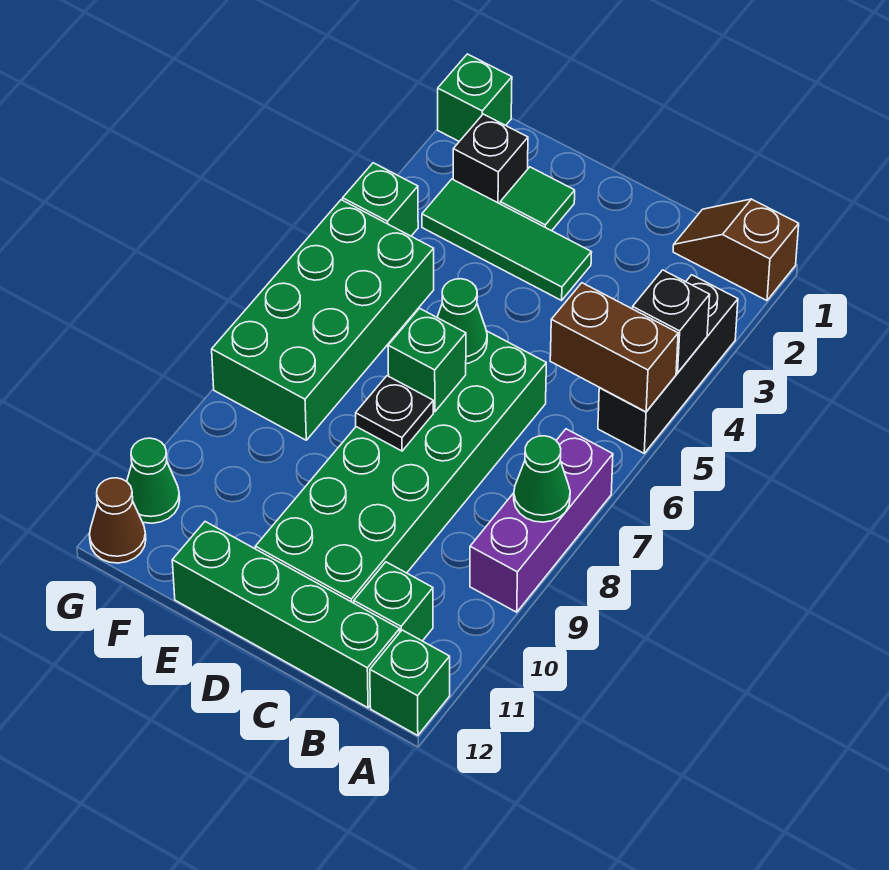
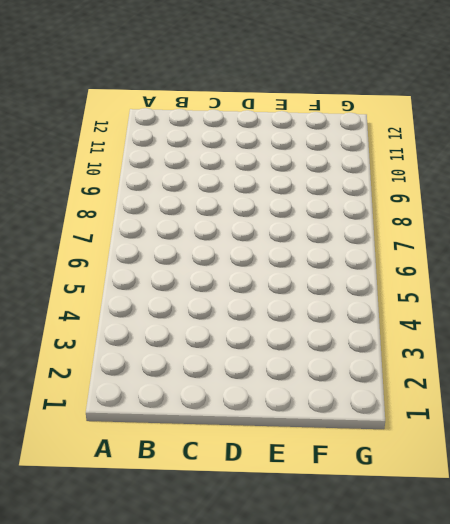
none -> brown slope A1:B1 level 1 top A
none -> black brick A3:A5 level 1
none -> purple brick A7:A9 level 1

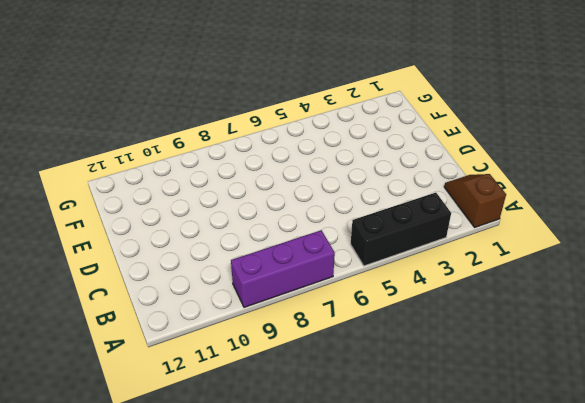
none -> green brick A12 level 1
none -> green brick B11 level 1
none -> green brick B12:E12 level 1

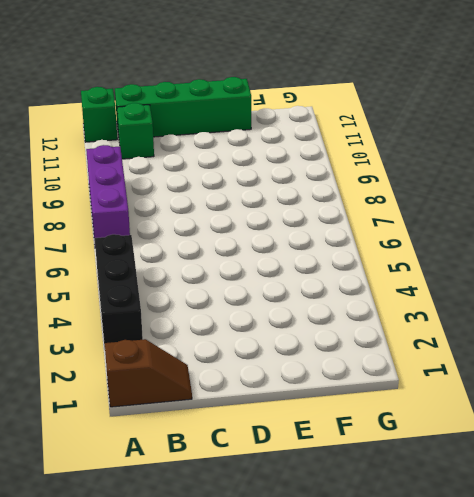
none -> green brick C6:D11 level 1
none -> green tile D3:F3 level 1
none -> green tile E2 level 1

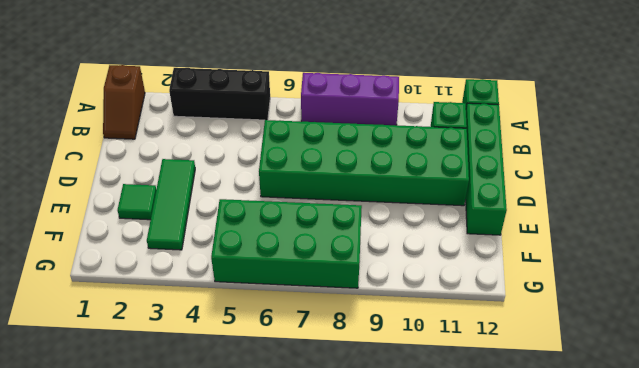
none -> black brick F2 level 1
none -> green brick G1 level 1
none -> green brick G4 level 1

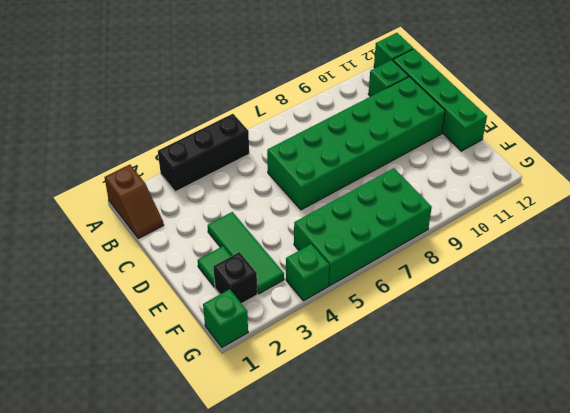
none -> purple brick A7:A9 level 1
none -> green cone G11 level 1
none -> brown cone G12 level 1

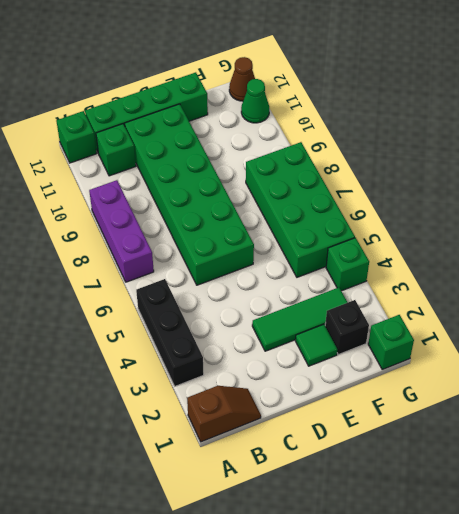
none -> black brick A4 level 2
none -> brown brick A5:B5 level 2
none -> green cone A8 level 2

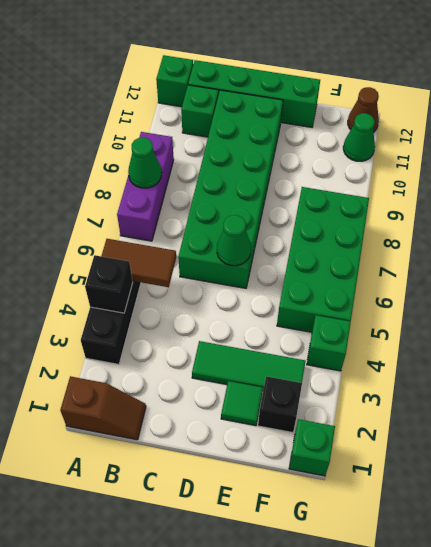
brown tile A5:B5 level 2 -> brown brick A5:B5 level 2
none -> green brick D7 level 2
none -> black plate D8 level 2

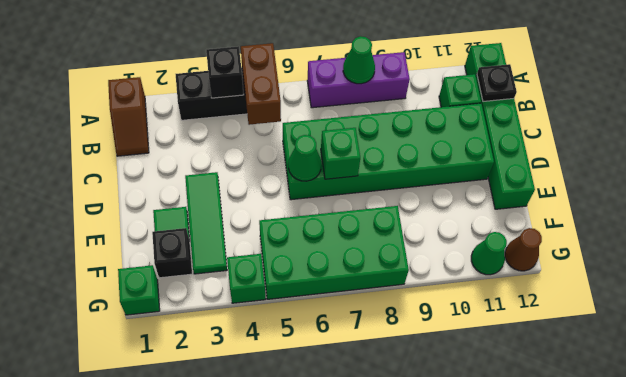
black plate B12 level 2 -> black plate D8 level 2

